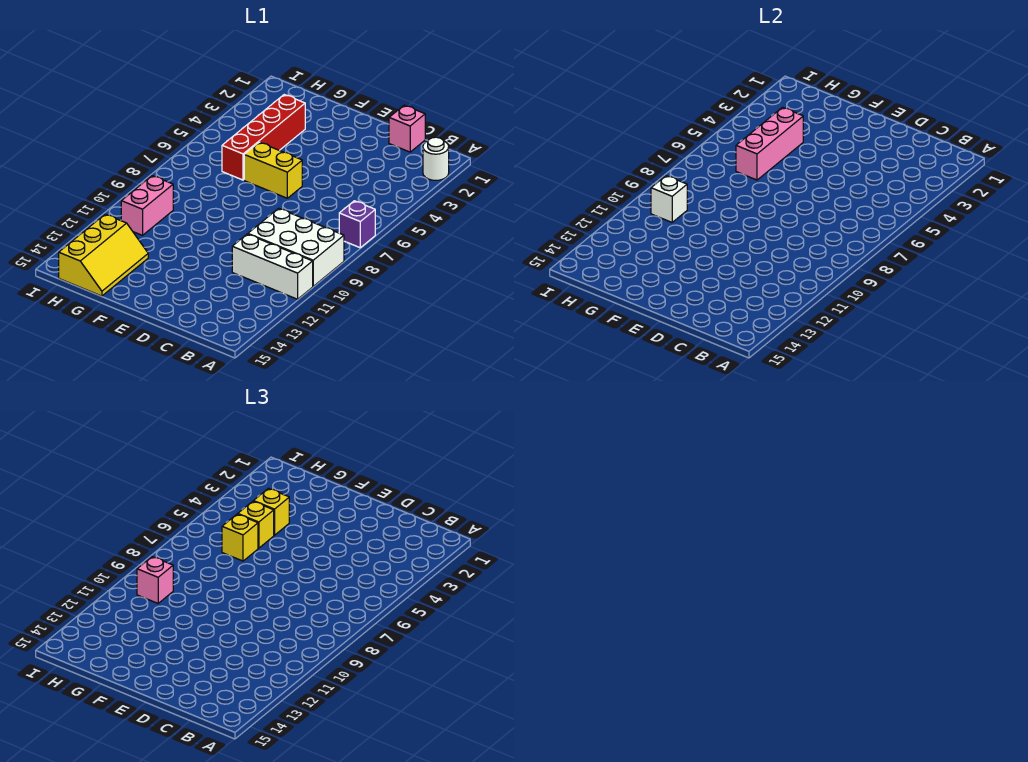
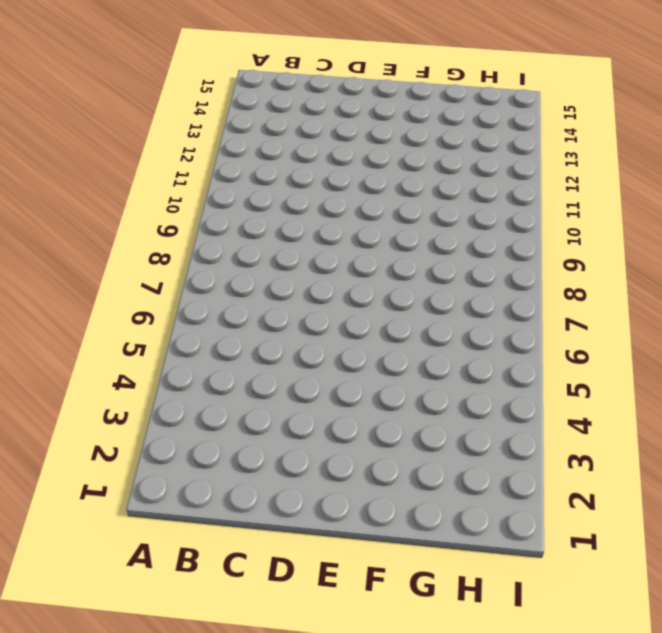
none -> white round brick A2 level 1
none -> purple brick A7 level 1
none -> white brick A9:C10 level 1

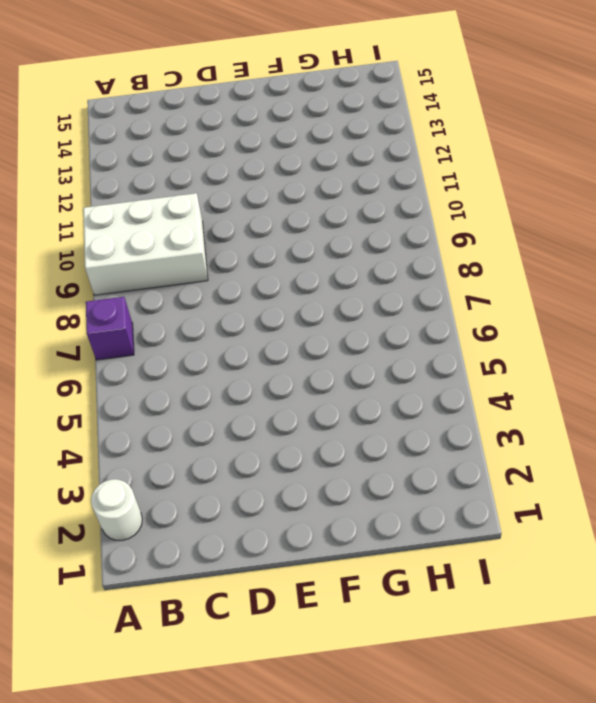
none -> white brick A11:C11 level 1
none -> pink brick C1 level 1
none -> yellow brick E6:F6 level 1

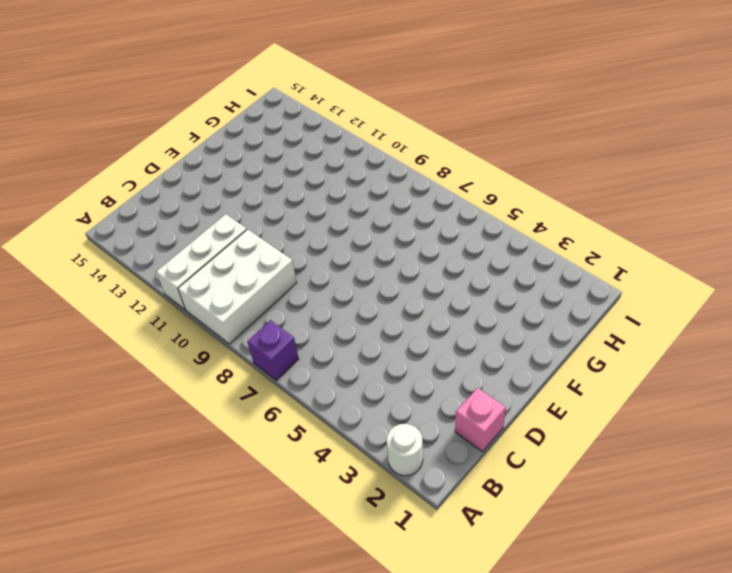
none -> yellow brick E6:F6 level 1
none -> red brick G3:G6 level 1
none -> yellow slope G13:H15 level 1 top H

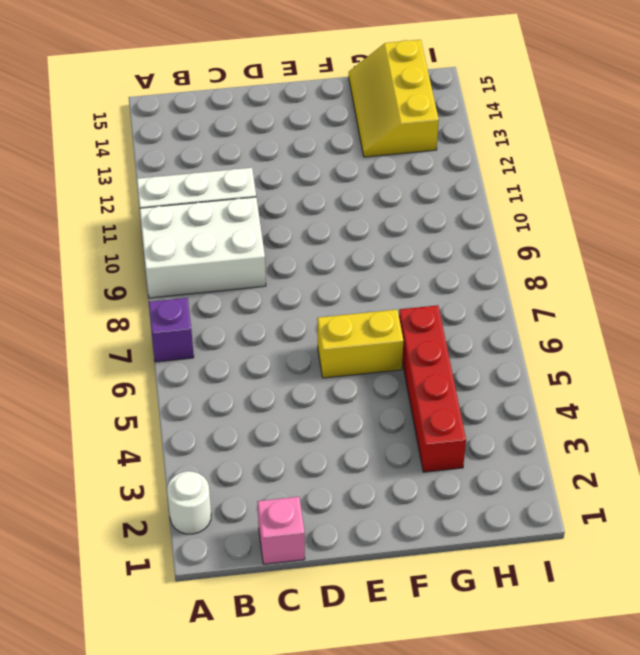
none -> pink brick H10:H11 level 1
none -> pink brick G4:G6 level 2
none -> white brick H10 level 2

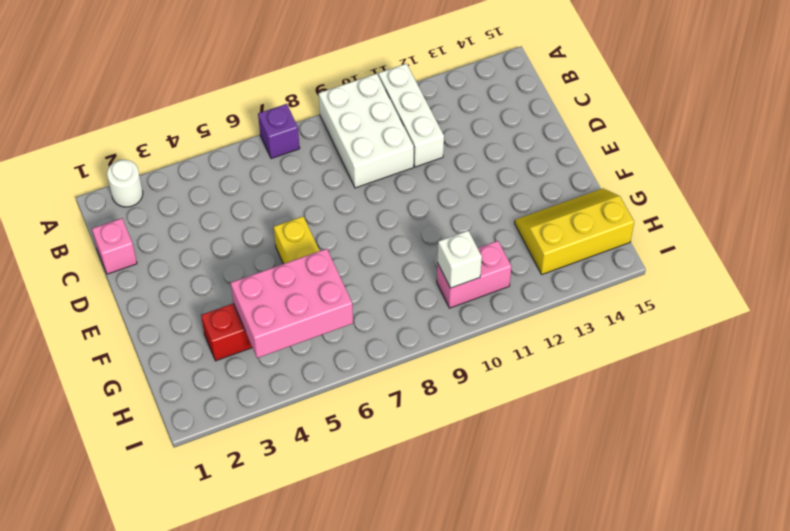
pink brick G4:H6 level 2 -> pink brick G4:G6 level 2
none -> yellow brick G4 level 3
none -> yellow brick G5 level 3
none -> yellow brick G6 level 3

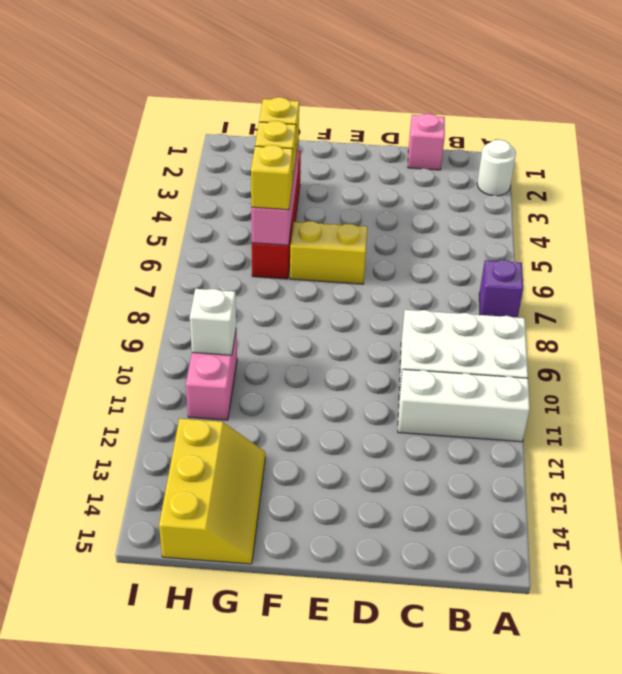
none -> pink brick H10 level 3

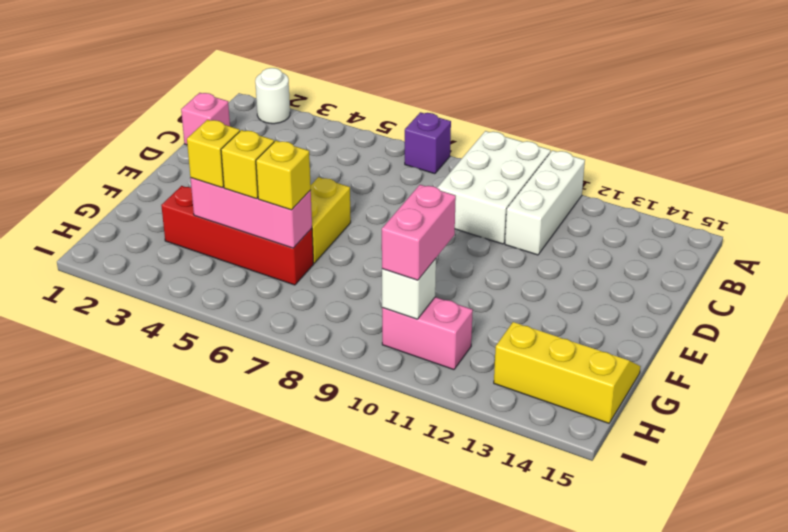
pink brick G10:H10 level 3 -> pink brick H10 level 3

